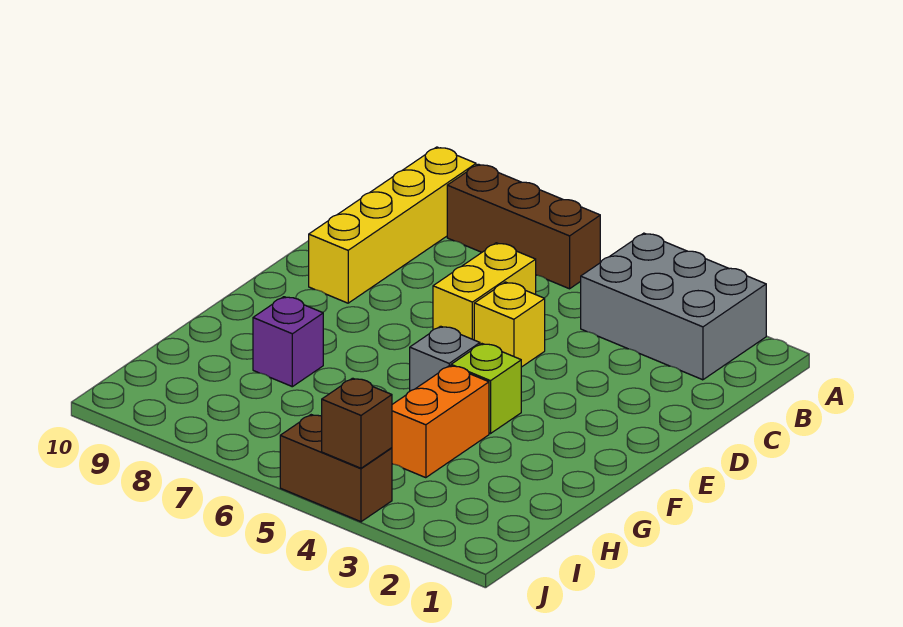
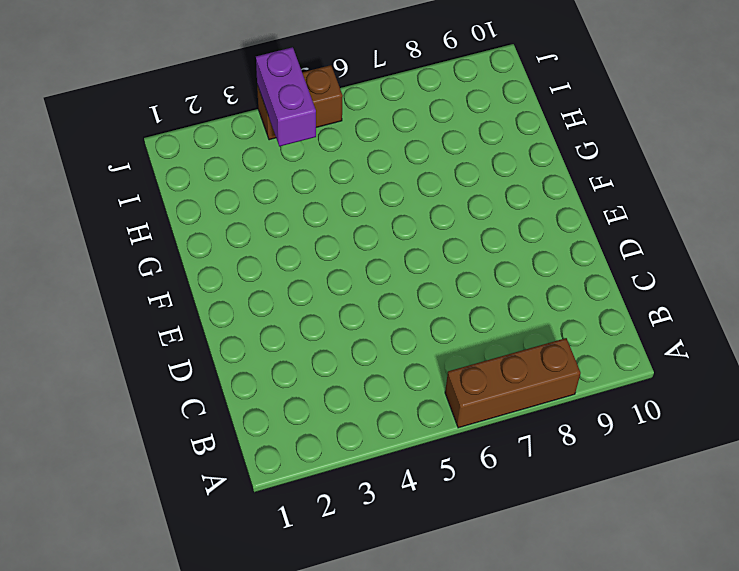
purple brick I4:J4 level 2 -> brown brick J4 level 2
none -> grey brick A2:B4 level 1
none -> yellow brick A9:D9 level 1

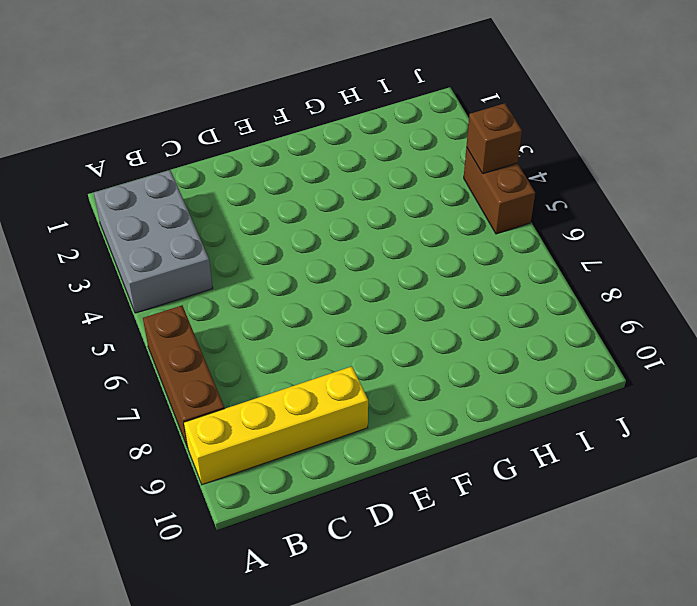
none -> yellow brick C6:D6 level 1
none -> yellow brick D5 level 1

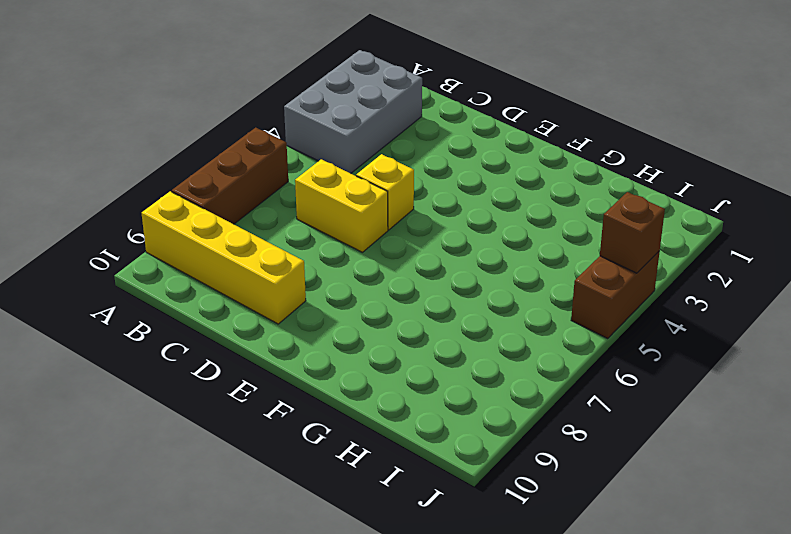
none -> lime brick F4 level 1
none -> grey brick F5 level 1

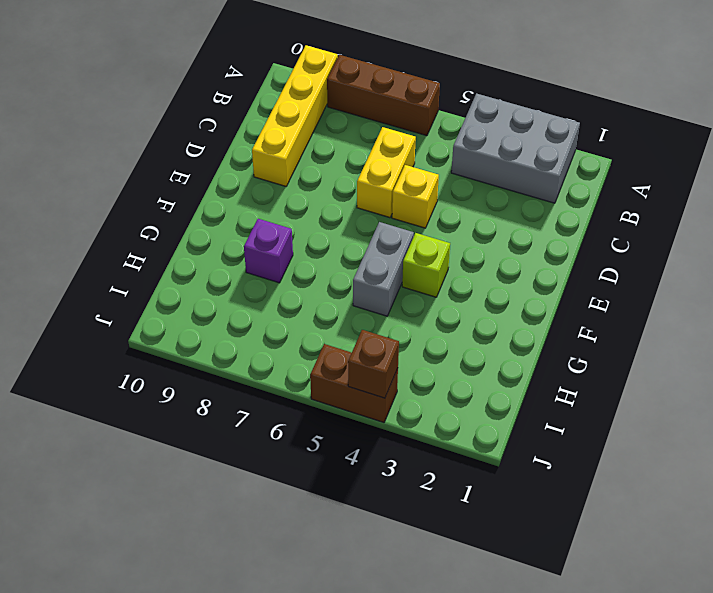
grey brick F5:G5 level 1 -> grey brick F5 level 1
none -> orange brick G4:H4 level 1

